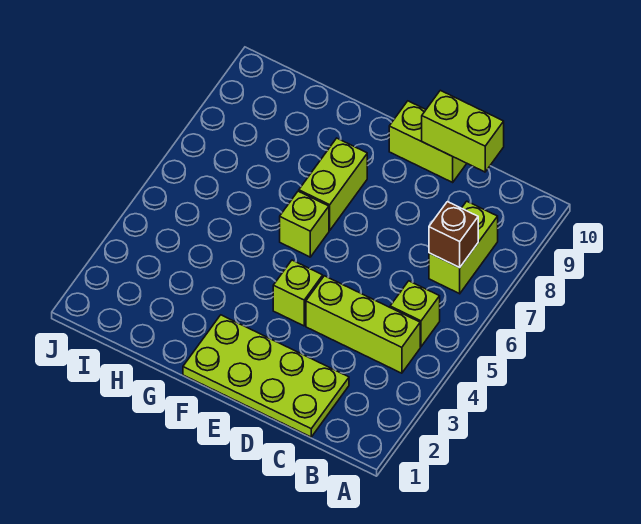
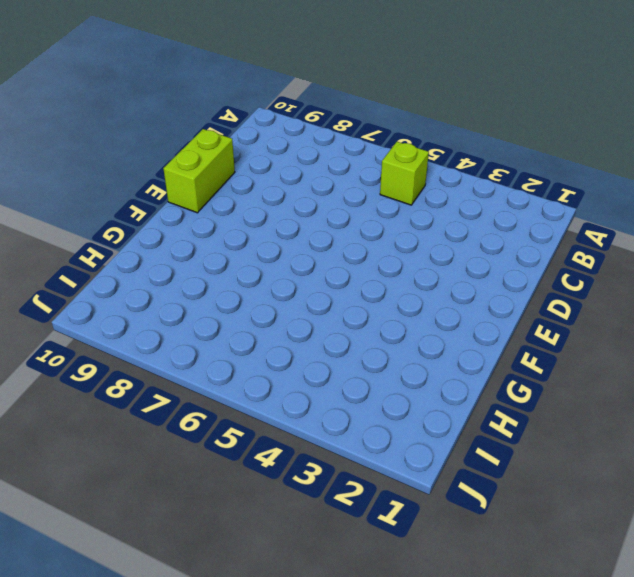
none -> lime brick B4:D4 level 1
none -> lime brick B7:B8 level 1

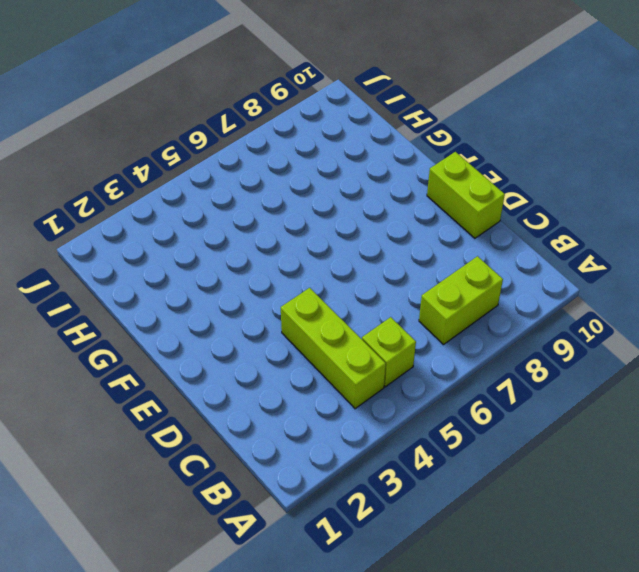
none -> lime plate C1:F2 level 1
none -> lime brick E4 level 1

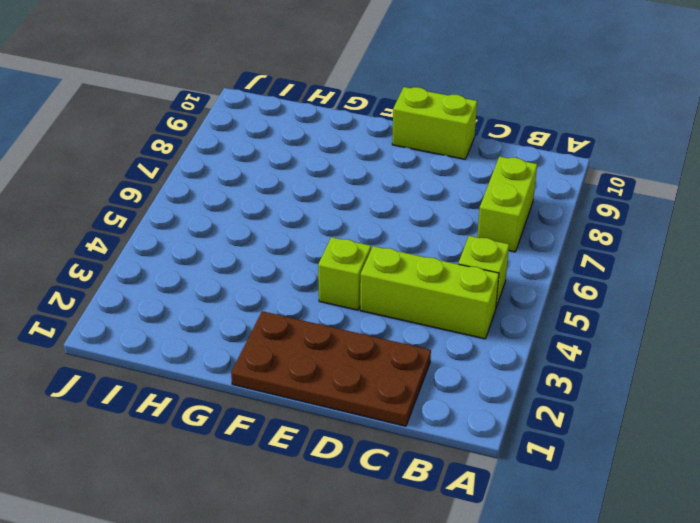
brown plate C1:F2 level 1 -> lime plate C1:F2 level 1
none -> lime brick F6 level 1
none -> lime brick F7:F8 level 1

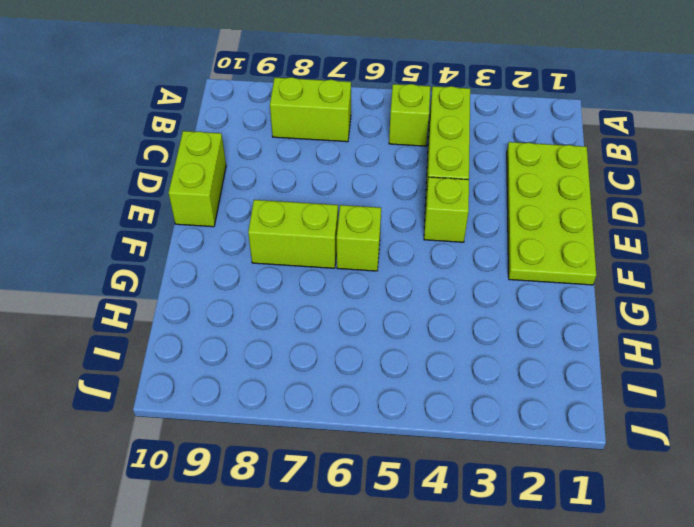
none -> brown brick B7 level 2
none -> lime brick C10:D10 level 2

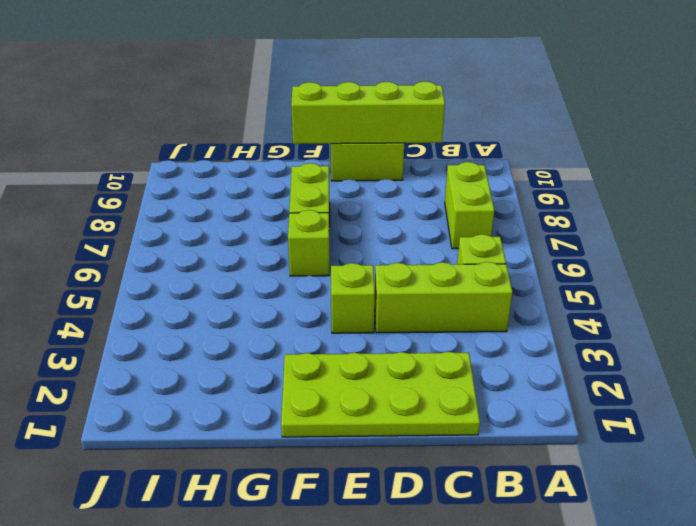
lime brick C10:F10 level 2 -> lime brick C10:D10 level 2
none -> brown brick B7 level 2

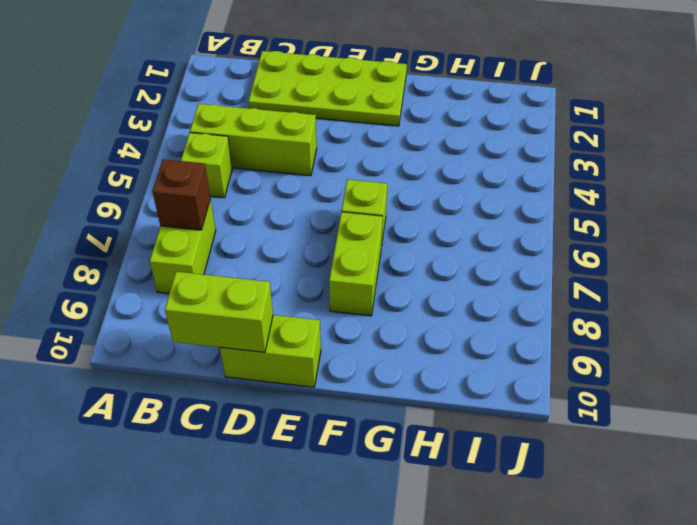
none -> lime brick E4 level 1

